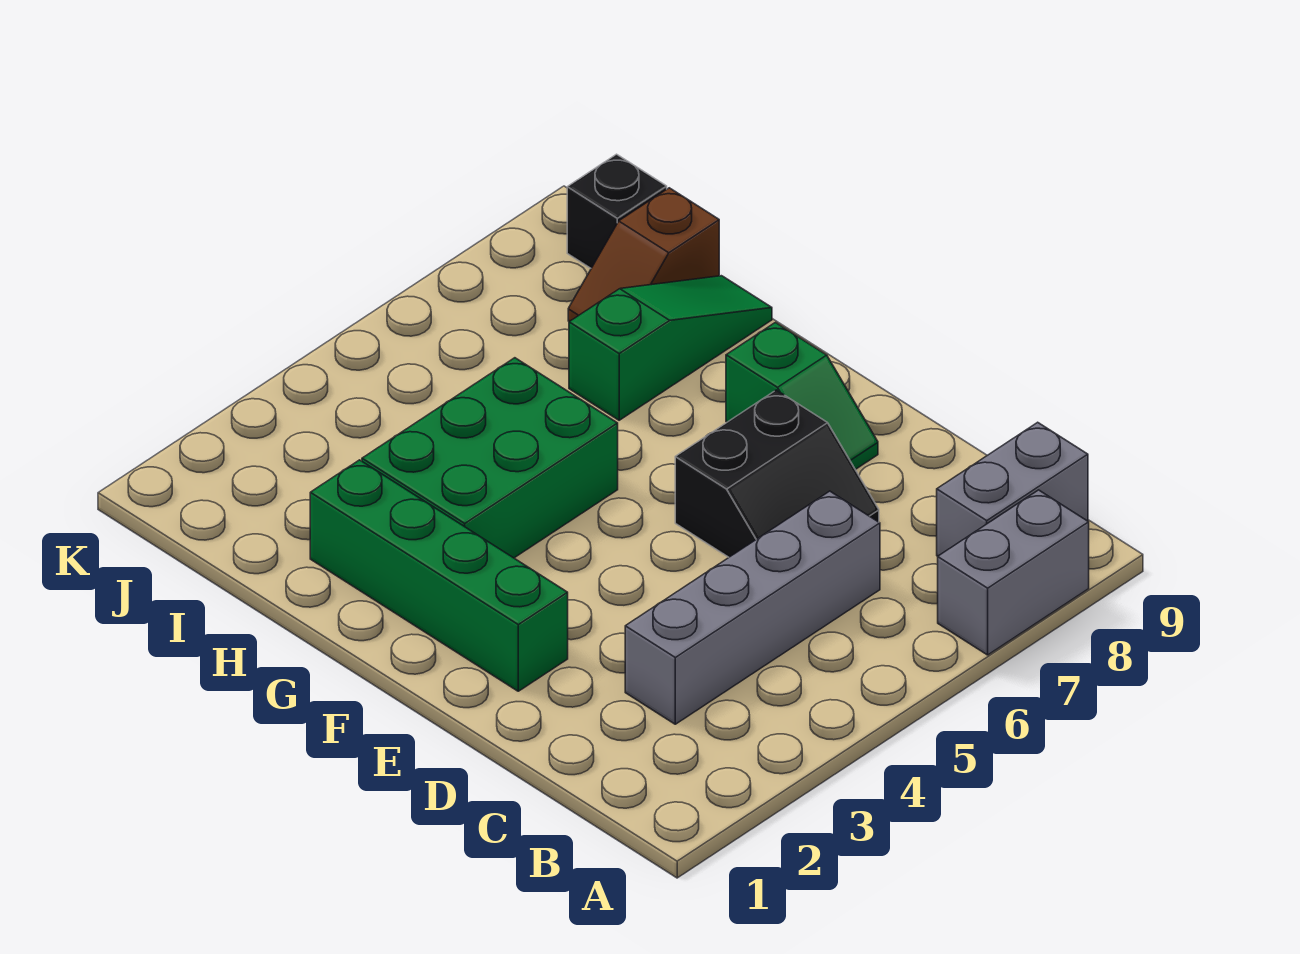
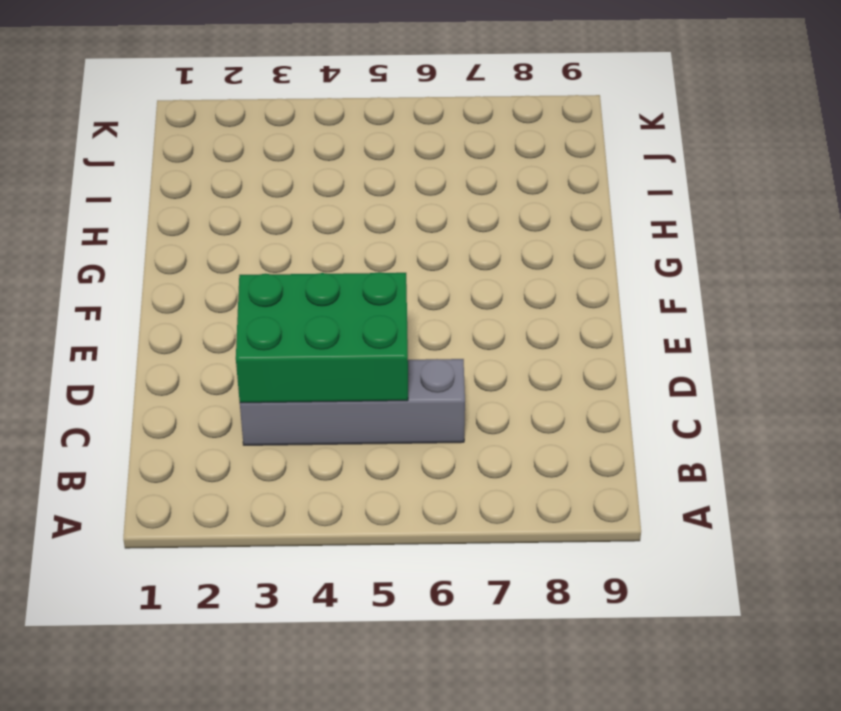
green brick C3:D5 level 2 -> green brick G3:H5 level 1
none -> grey brick A7:A8 level 1
none -> grey brick B8:B9 level 1

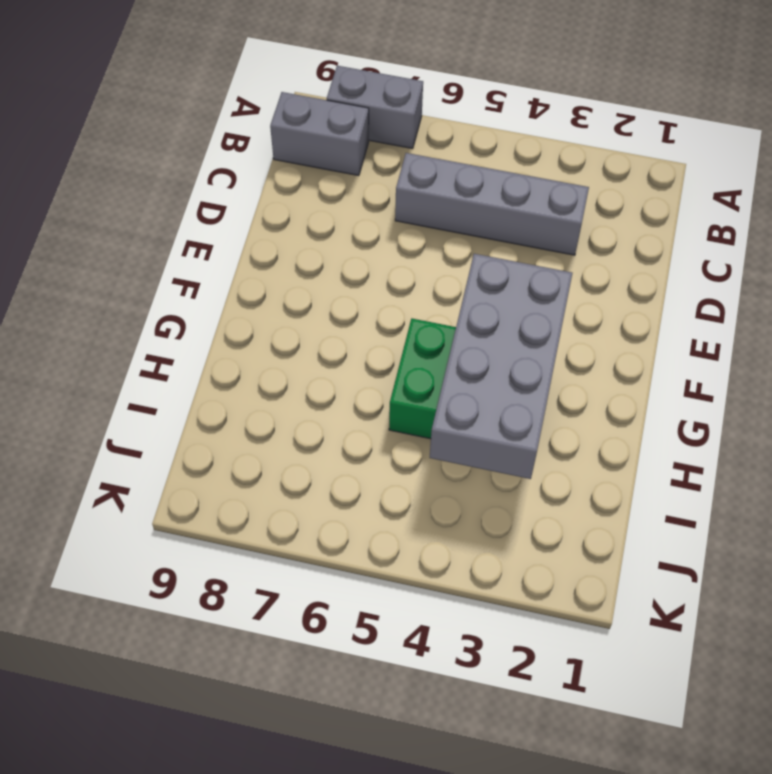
grey brick F3:I4 level 2 -> none
none -> black slope D6:E7 level 1 top E
none -> green brick E2:H2 level 1

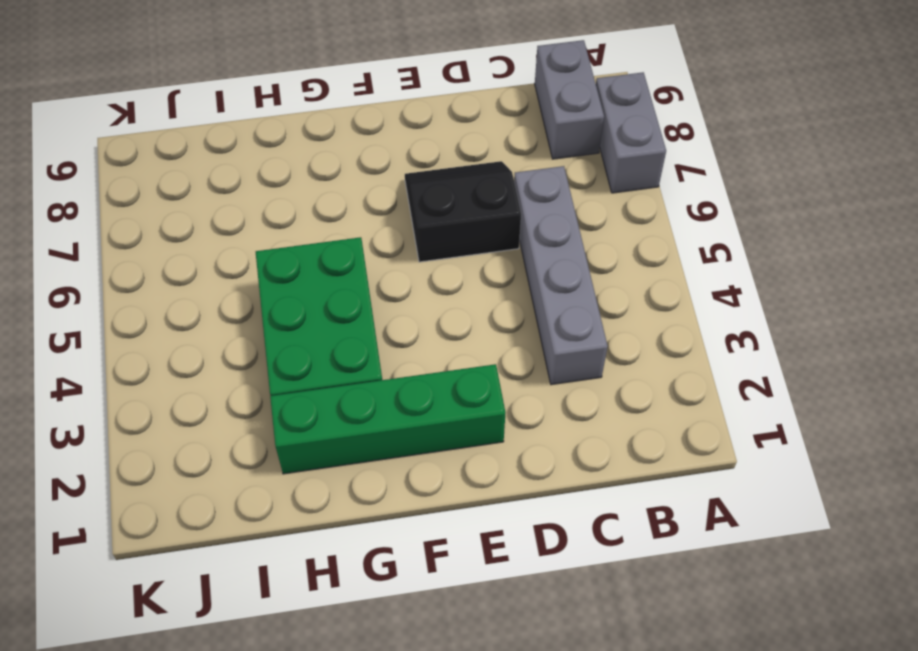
black slope D6:E7 level 1 top 6 -> black slope D6:E7 level 1 top E
none -> green slope E8:F8 level 1 top F
none -> green slope H7:H9 level 1 top 7

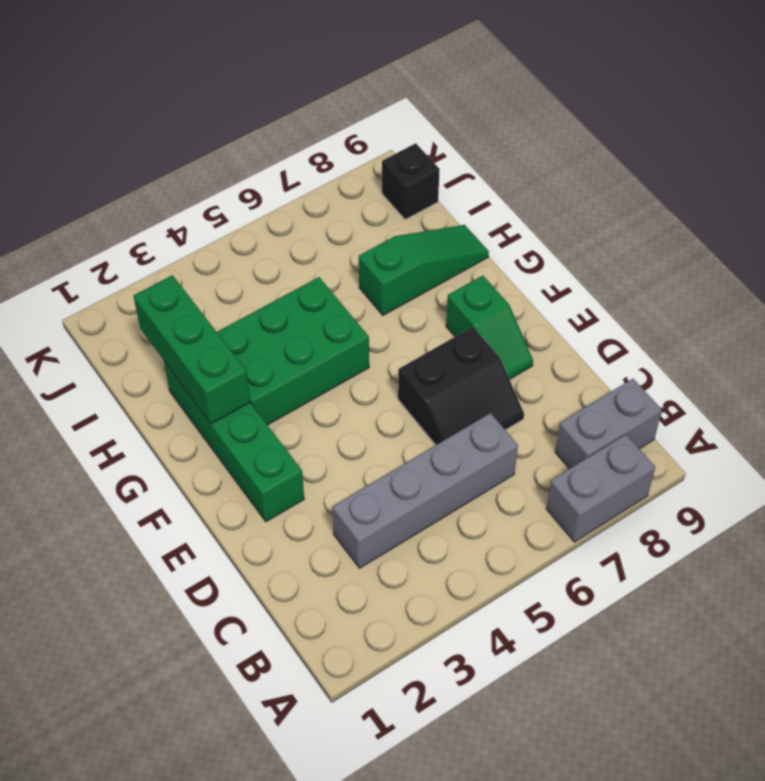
green brick G2:I2 level 2 -> none
none -> brown slope I8:I9 level 1 top 9

